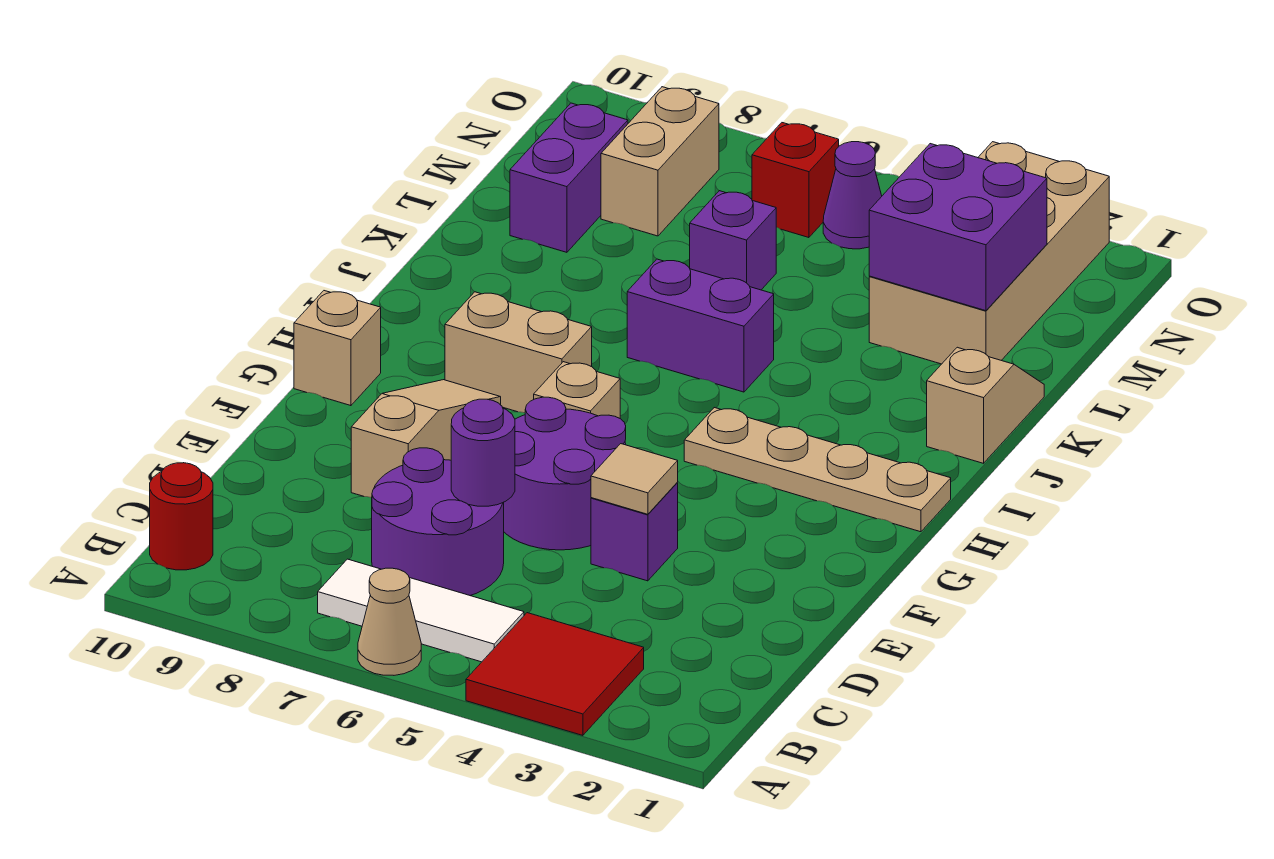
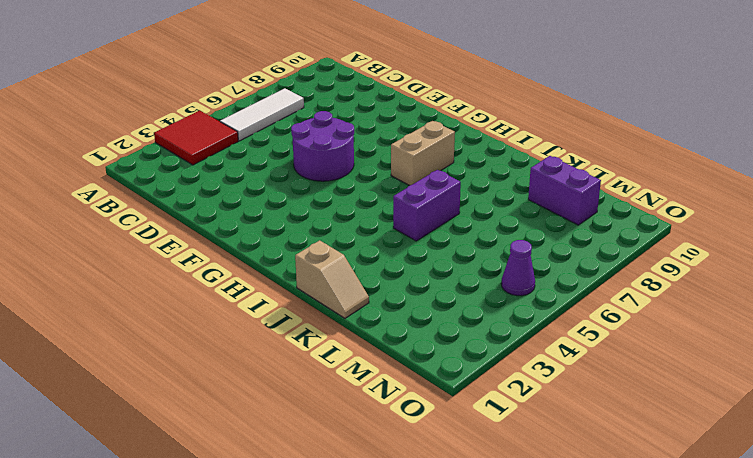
none -> tan cone A6 level 1
none -> red round brick B10 level 1
none -> purple round brick C6:D7 level 1

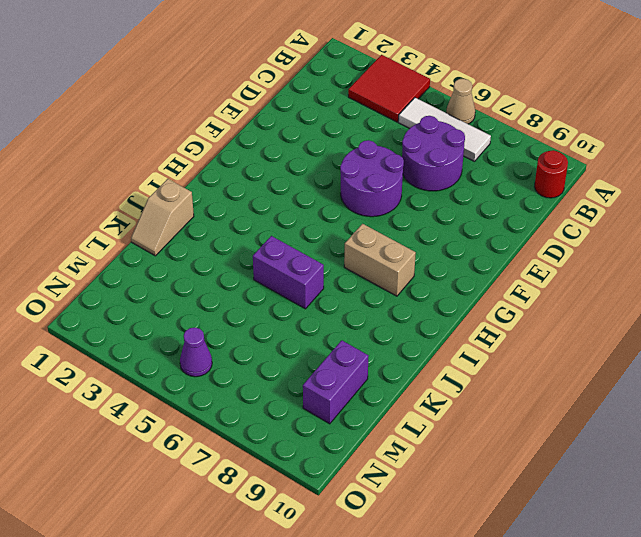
none -> purple brick E4 level 1
none -> tan slope E8:G8 level 1 top E
none -> tan brick G6 level 1

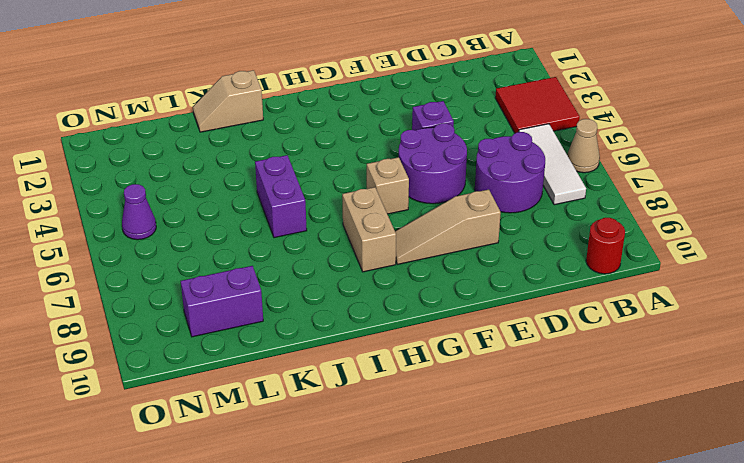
none -> tan brick G10 level 1
none -> tan plate H1:H4 level 1
none -> tan brick L2:O3 level 1

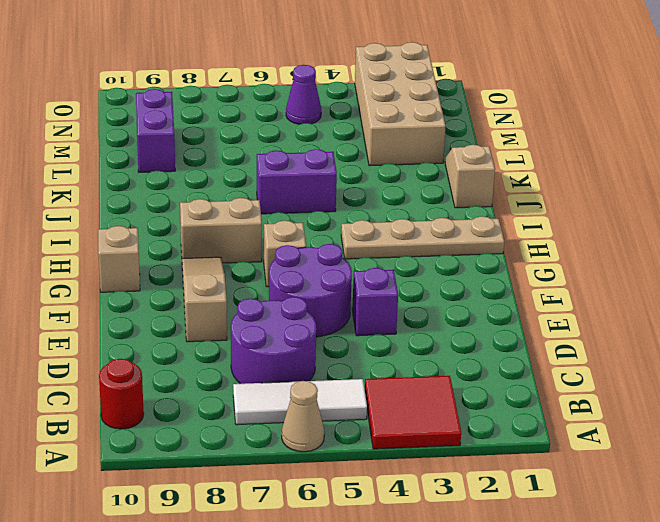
none -> purple brick L6 level 1
none -> tan brick M8:N8 level 1
none -> red brick N6 level 1

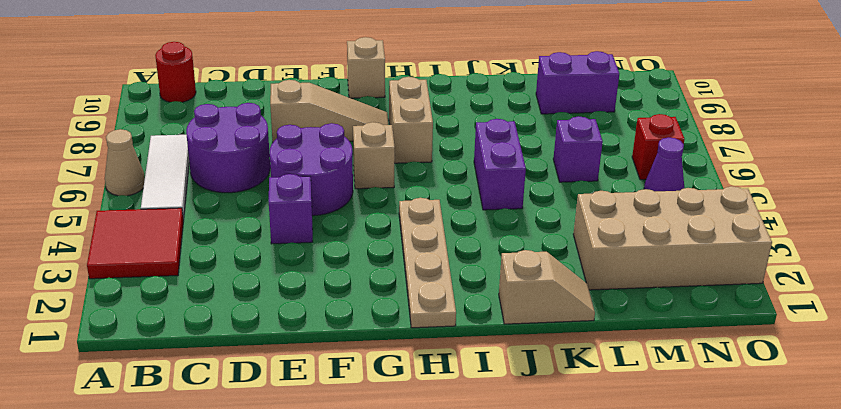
none -> tan brick M8:N8 level 1
none -> purple round brick D6 level 2
none -> tan tile E4 level 2

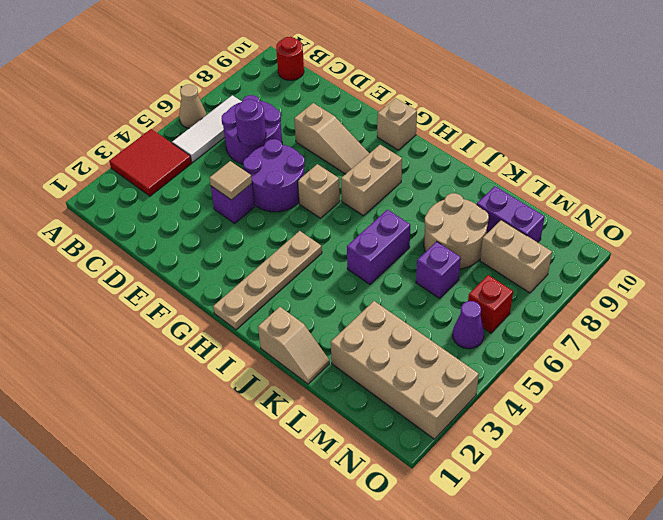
tan round brick K7:L8 level 1 -> none
none -> purple brick L2:M3 level 2

